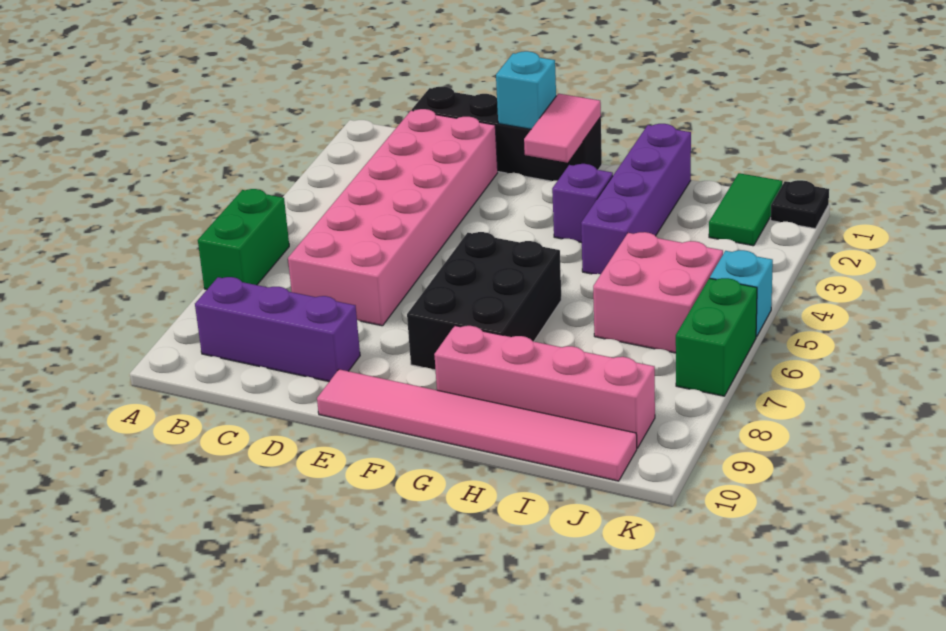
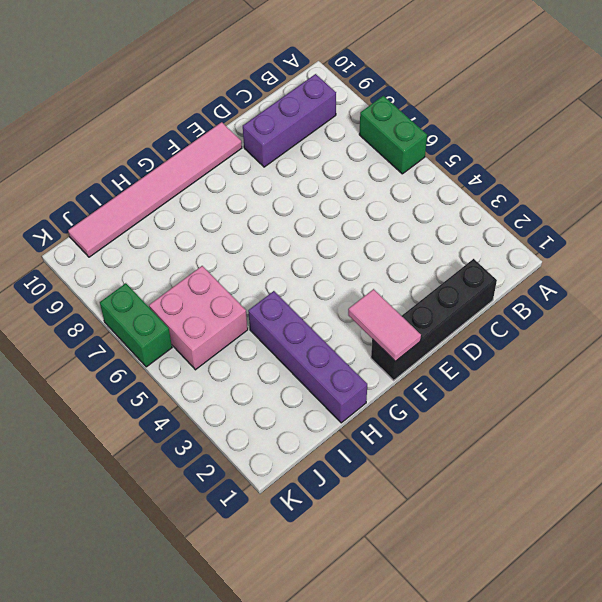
none -> pink brick C2:D7 level 1
none -> black brick F6:G8 level 1
none -> purple brick G3 level 1

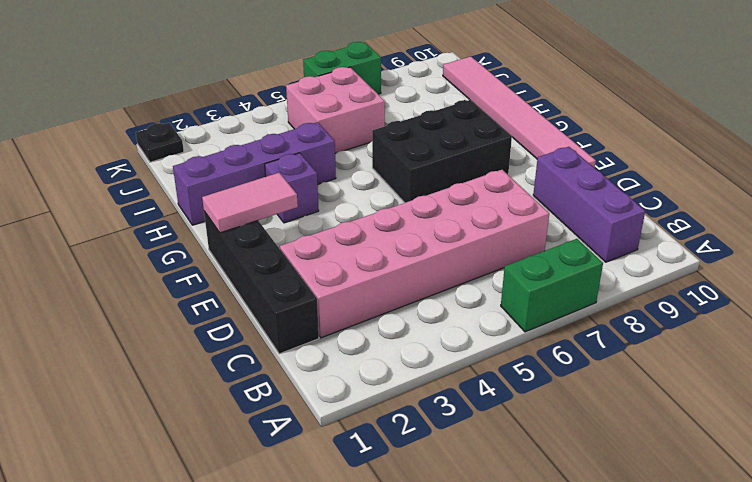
none -> pink brick G9:J9 level 1
none -> green tile J1:J2 level 1
none -> cyan brick K5 level 1

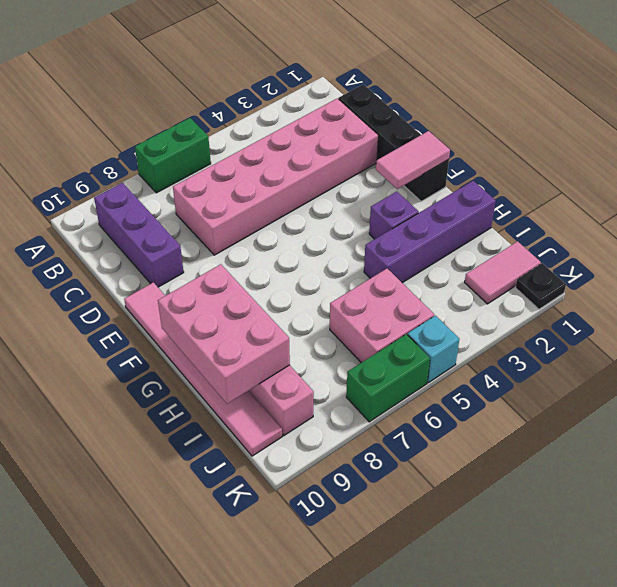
pink brick G9:I10 level 2 -> none
pink tile J1:J2 level 1 -> green tile J1:J2 level 1
none -> black brick F6:G8 level 1
none -> cyan brick E1 level 2

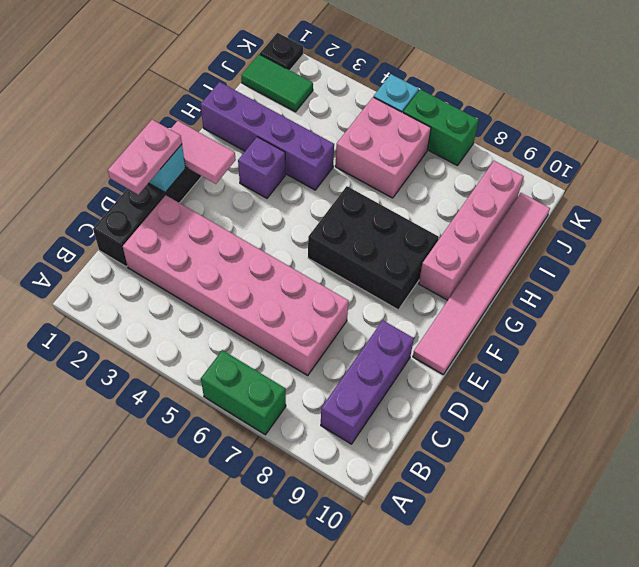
pink plate D1:E1 level 3 -> none

